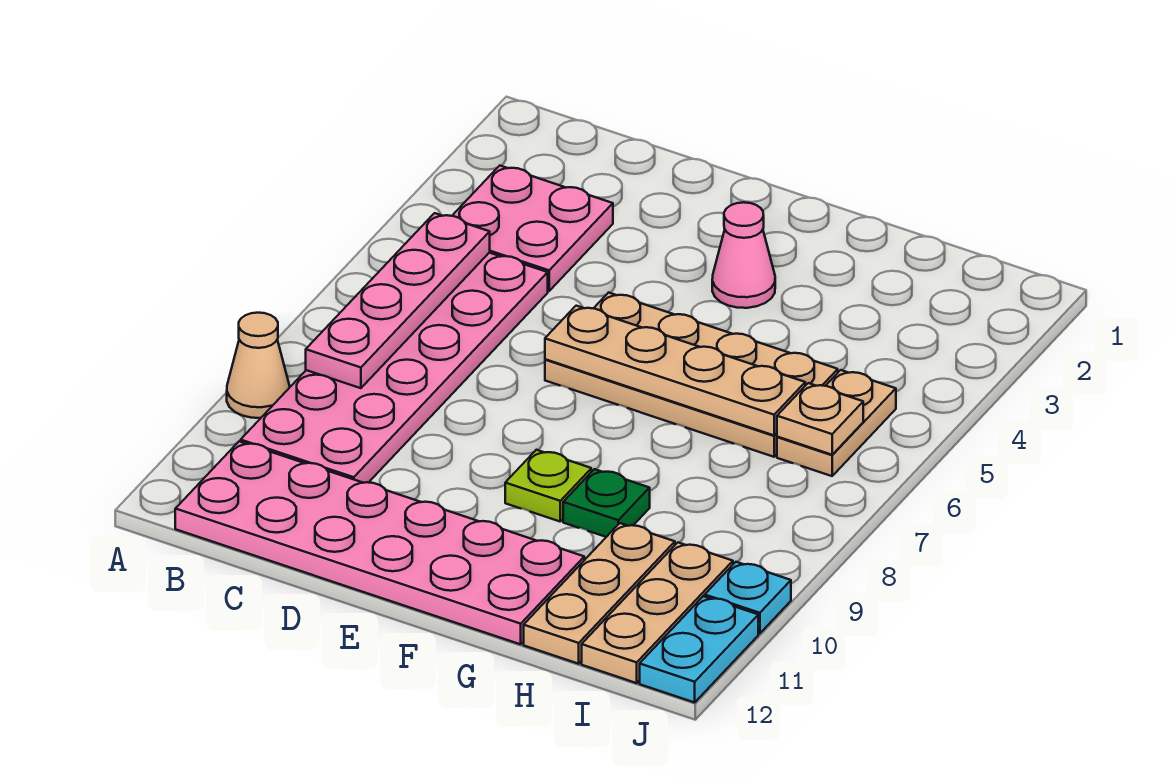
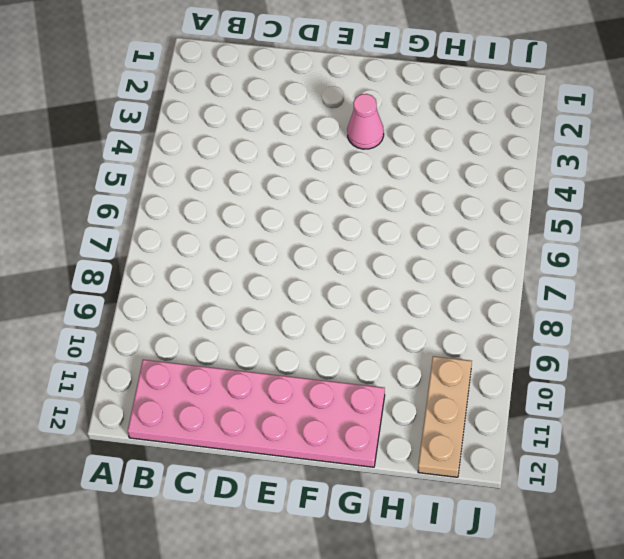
none -> tan cone A9 level 1
none -> pink plate B3:C4 level 1
none -> pink plate B5:C10 level 1

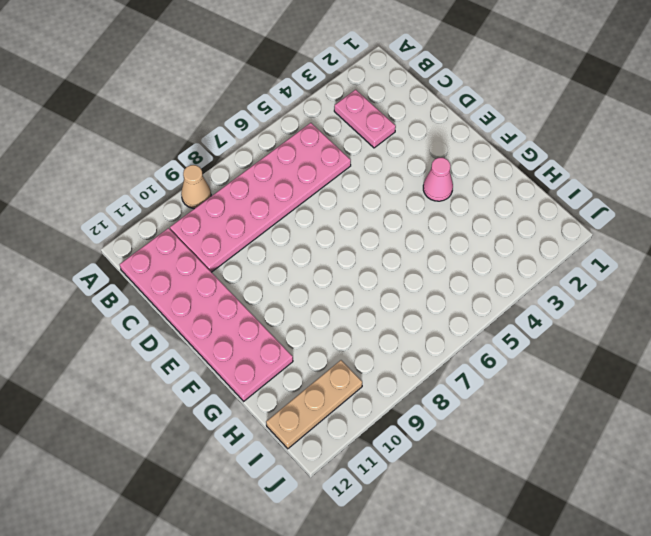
pink plate B3:C3 level 1 -> pink plate B3:C4 level 1
none -> tan plate E5:H6 level 1
none -> lime plate F9 level 1
none -> green plate G9 level 1

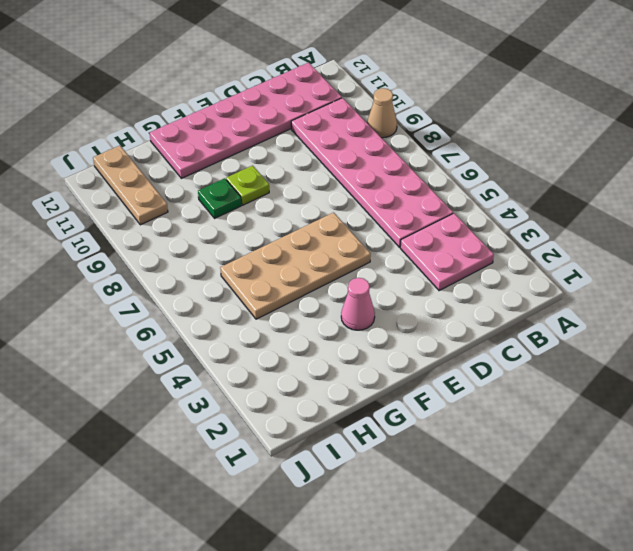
none -> tan plate H10:H12 level 1
none -> tan plate I5:I6 level 1
none -> cyan plate J10 level 1

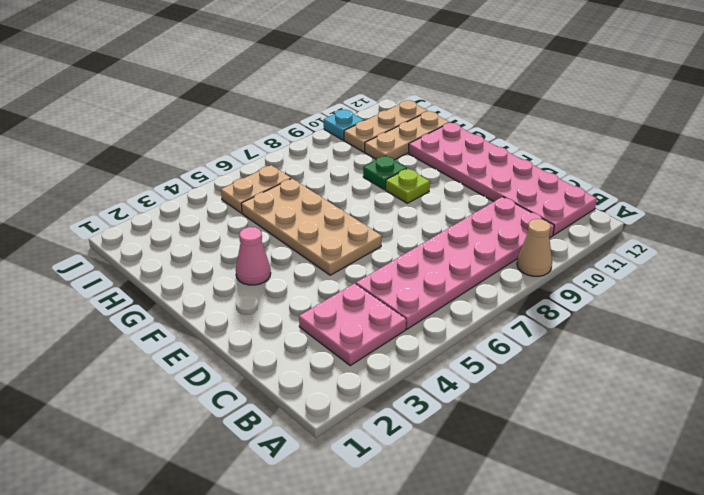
none -> cyan plate J11:J12 level 1
none -> pink plate B5:B8 level 2
none -> tan plate E6:H6 level 2

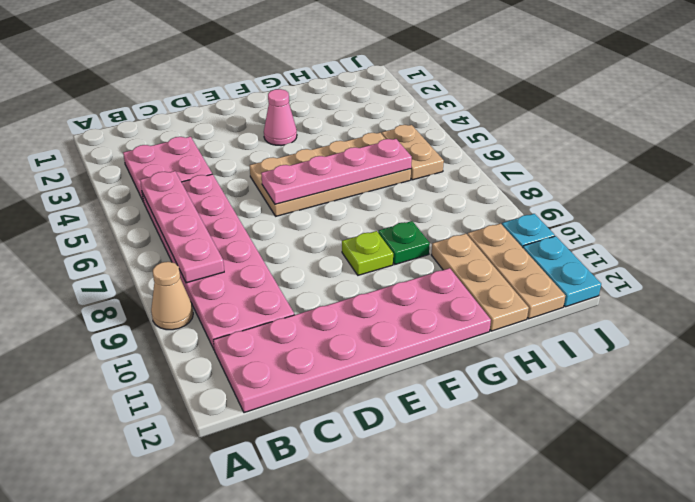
pink plate E6:H6 level 2 -> tan plate E6:H6 level 2
none -> tan plate I6 level 2

